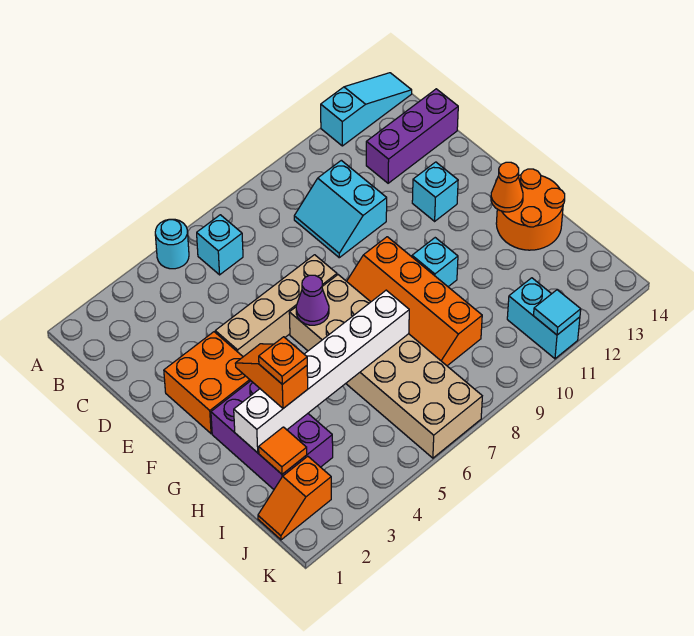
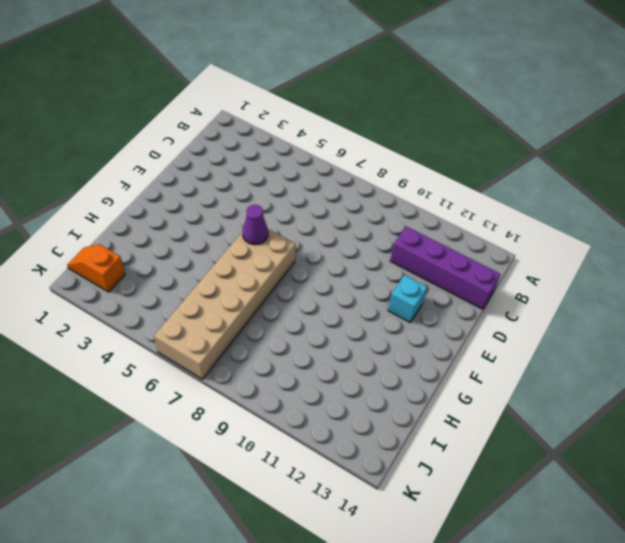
purple brick C11:C14 level 1 -> purple brick C12:C14 level 1
none -> cyan round brick A5 level 1
none -> cyan slope A12:A14 level 1 top 12
none -> cyan brick B6 level 1

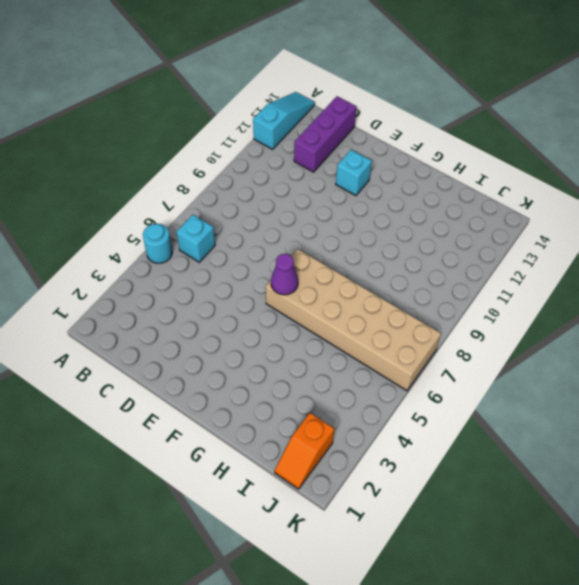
none -> cyan slope C9:D10 level 1 top 10
none -> orange brick E2:F3 level 1
none -> tan brick E4:E7 level 1

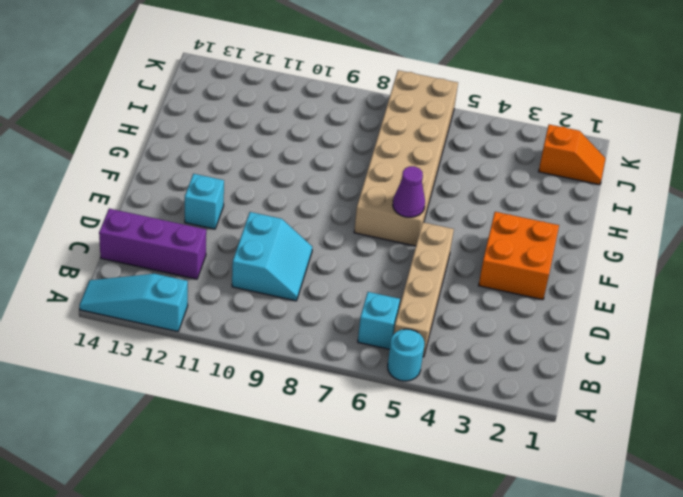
tan brick B5:E5 level 1 -> tan brick E4:E7 level 1
none -> orange slope F8:I9 level 1 top 9
none -> purple brick G2:I3 level 1
none -> cyan brick G10 level 1

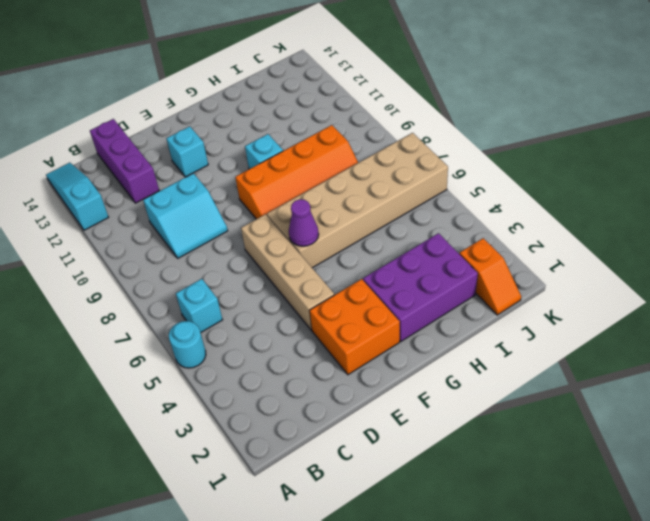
none -> orange round brick G13:H14 level 1
none -> cyan brick J11:K11 level 1
none -> orange cone G13 level 2

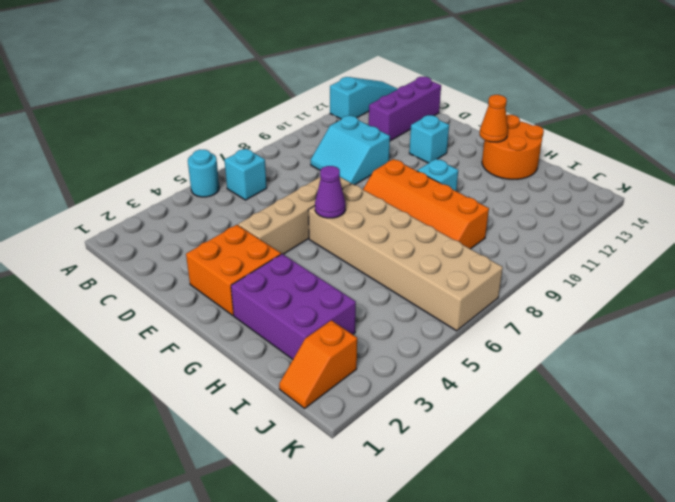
none -> cyan brick J11:K11 level 1
none -> white brick H2:H7 level 2
none -> orange tile I2 level 2

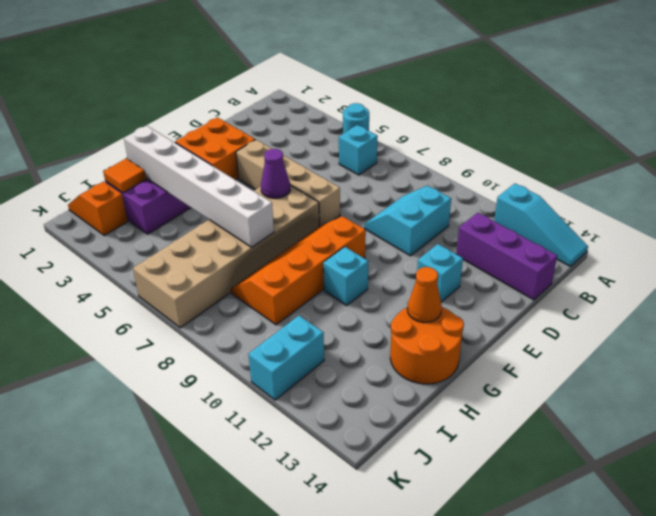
none -> cyan tile K11 level 2
none -> orange slope G3:H3 level 3 top H
none -> orange plate H3 level 4

